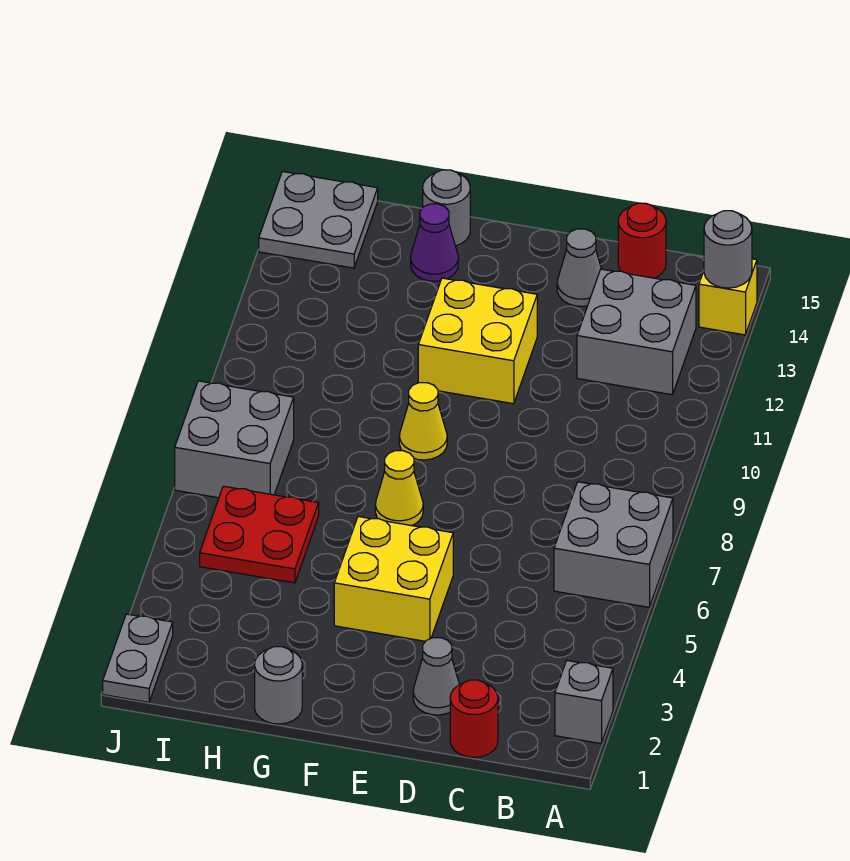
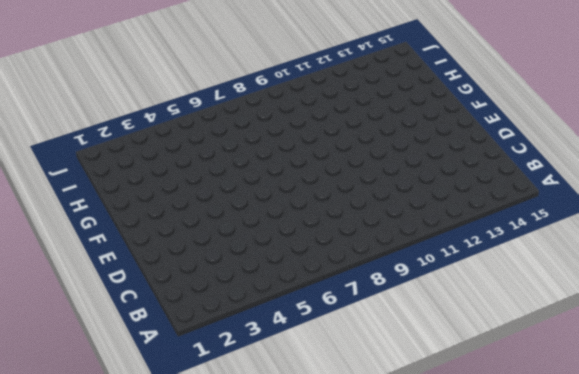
none -> grey brick A2 level 1
none -> grey brick A6:B7 level 1
none -> yellow brick A14 level 1

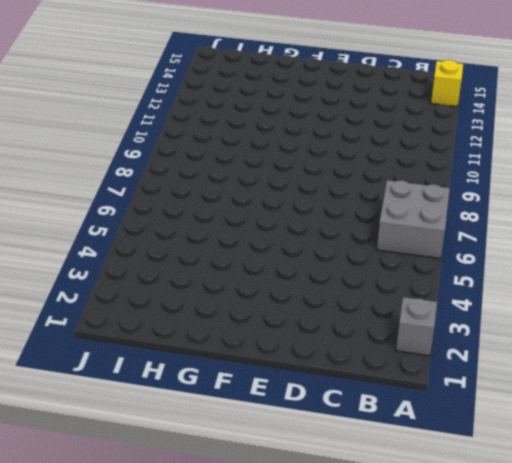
none -> grey brick B12:C13 level 1
none -> red round brick C1 level 1
none -> red round brick C15 level 1

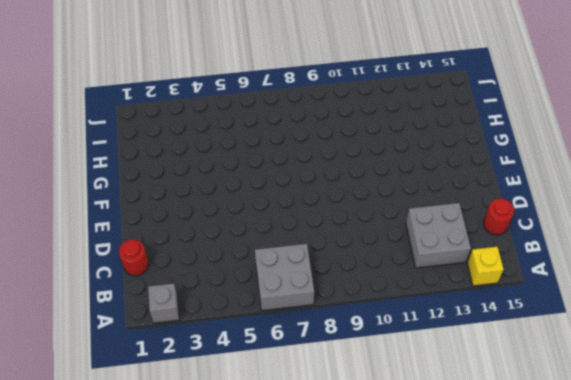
none -> grey cone D2 level 1
none -> grey cone D14 level 1
none -> yellow brick E4:F5 level 1

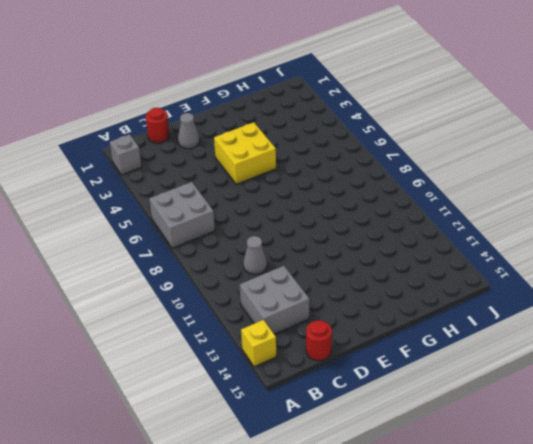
grey cone C10 level 1 -> grey cone D14 level 1
none -> yellow brick E11:F12 level 1
none -> yellow cone F7 level 1
none -> yellow cone F9 level 1

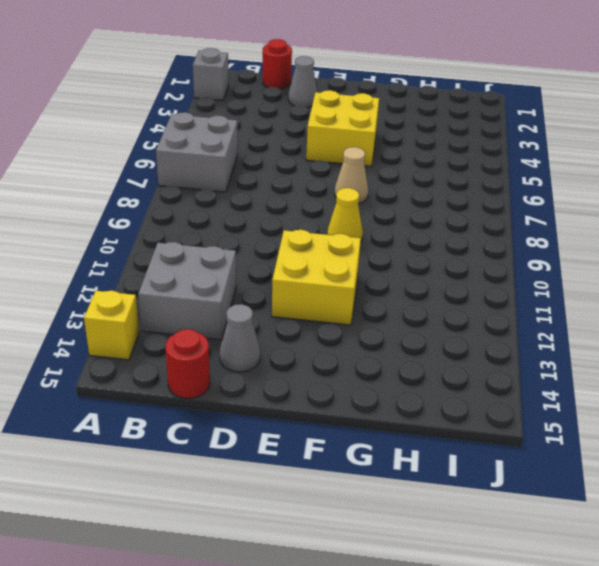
tan cone F7 level 1 -> yellow cone F7 level 1
none -> grey round brick G1 level 1
none -> purple cone G14 level 1
none -> grey round brick G15 level 1

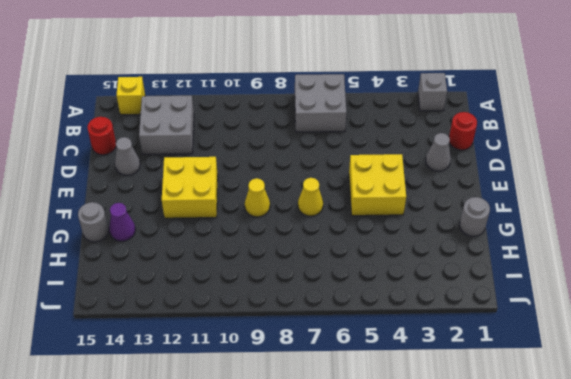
none -> red plate H5:I6 level 1
none -> grey brick I7:J8 level 1
none -> grey plate I14:J15 level 1

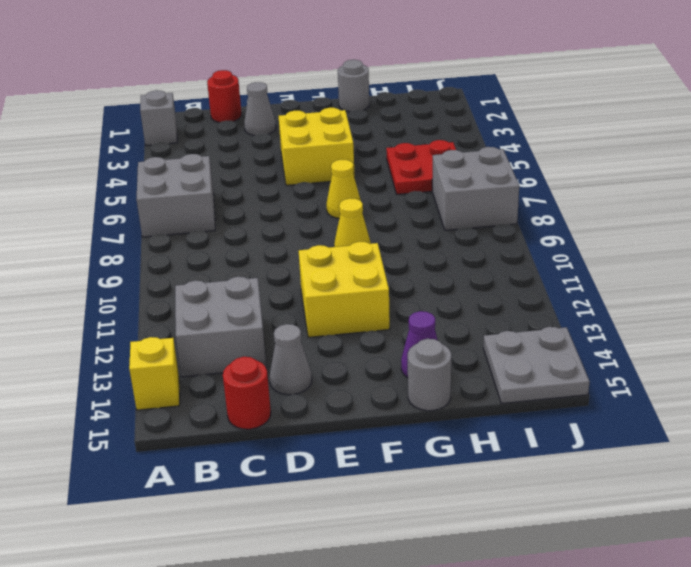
none -> grey plate J1:J2 level 1
none -> grey round brick A14 level 2

